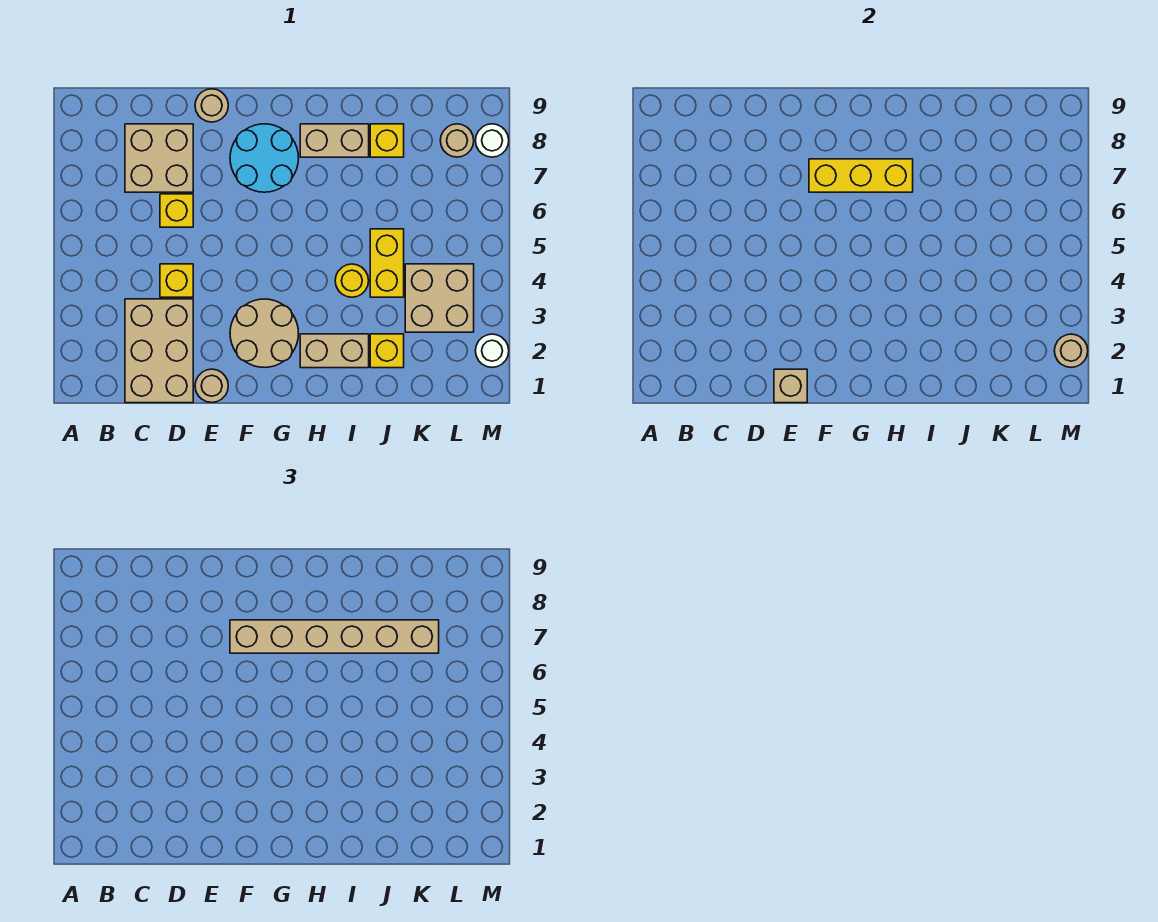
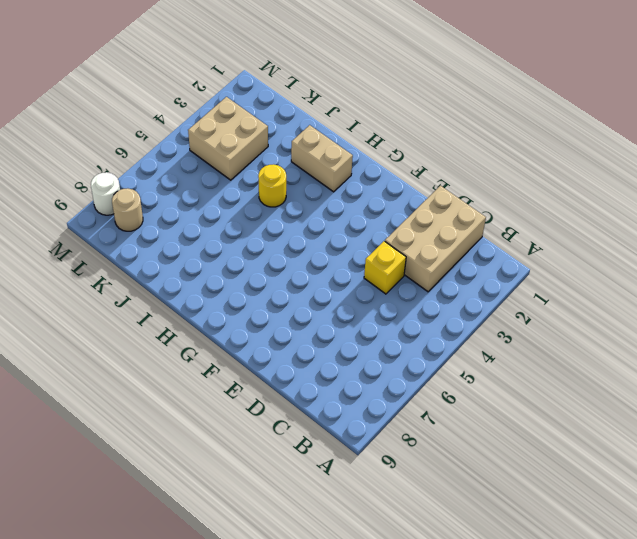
none -> tan brick C7:D8 level 1
none -> yellow brick D6 level 1
none -> tan round brick E1 level 1

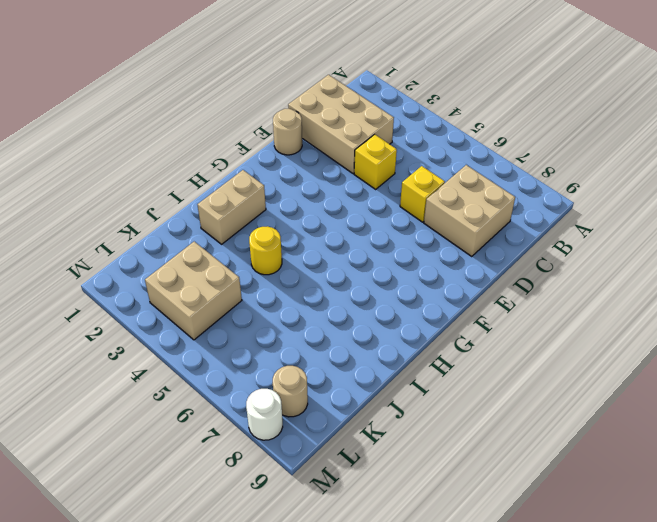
none -> tan round brick E9 level 1
none -> tan round brick F2:G3 level 1
none -> cyan round brick F7:G8 level 1

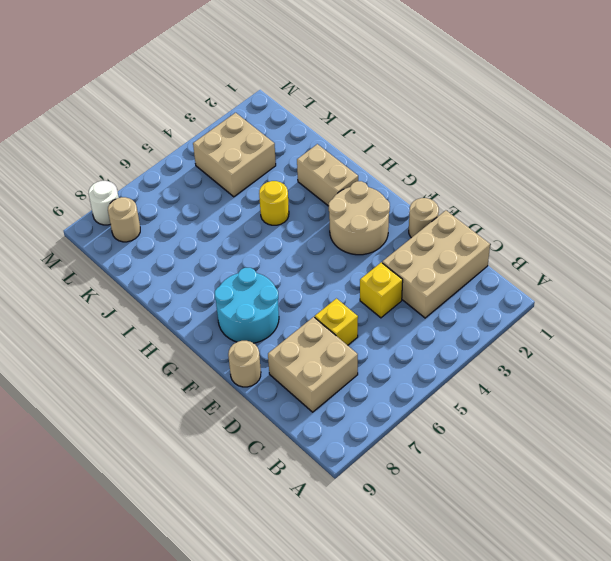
none -> tan brick H8:I8 level 1
none -> yellow brick J2 level 1
none -> yellow brick J4:J5 level 1

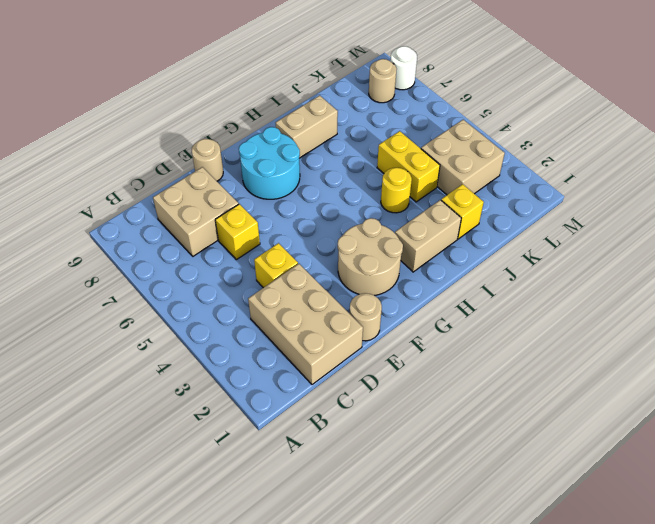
none -> yellow brick J8 level 1
none -> white round brick M2 level 1
none -> tan brick E1 level 2

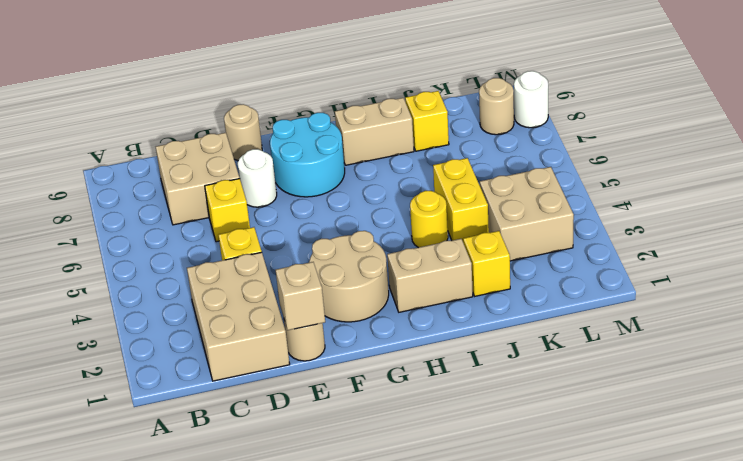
white round brick E7 level 1 -> white round brick M2 level 1
none -> yellow brick F7:H7 level 2
none -> tan round brick M2 level 2
none -> tan brick F7:K7 level 3

